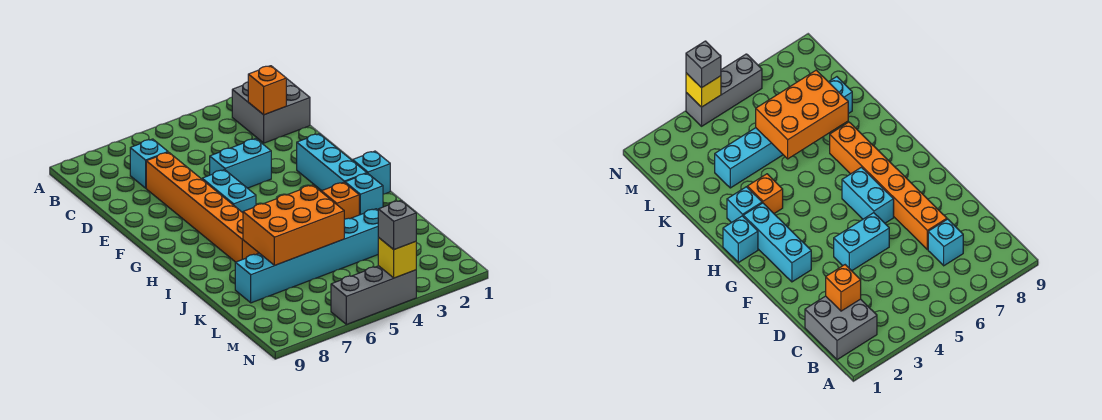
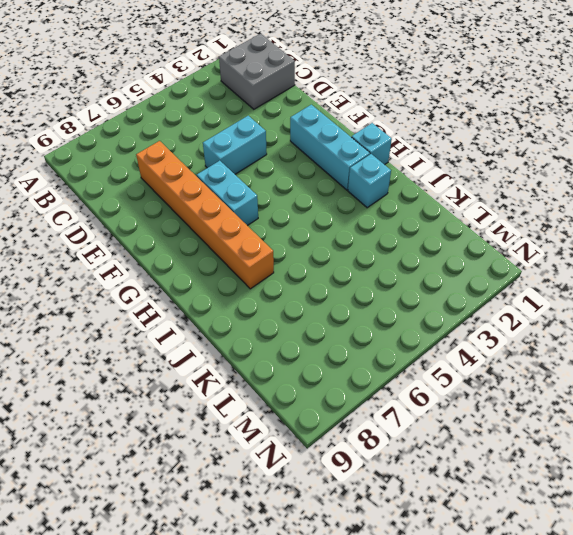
none -> cyan brick C7 level 1
none -> orange brick I3 level 1
none -> cyan brick K3:K8 level 1

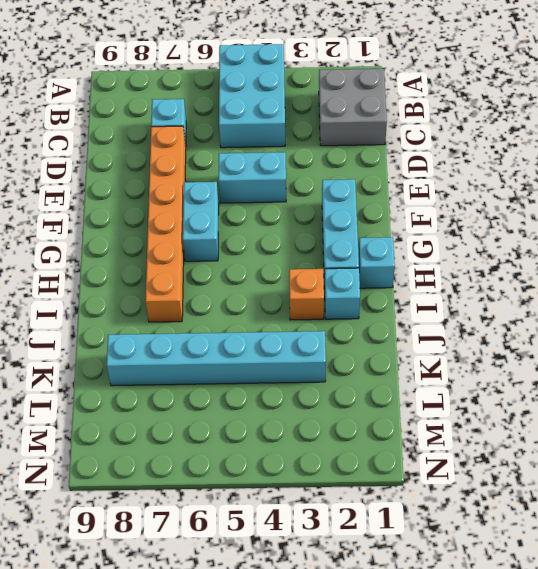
cyan brick A4:C5 level 1 -> none
none -> grey brick N4:N6 level 1
none -> orange brick C2 level 2
none -> orange brick J5:K7 level 2

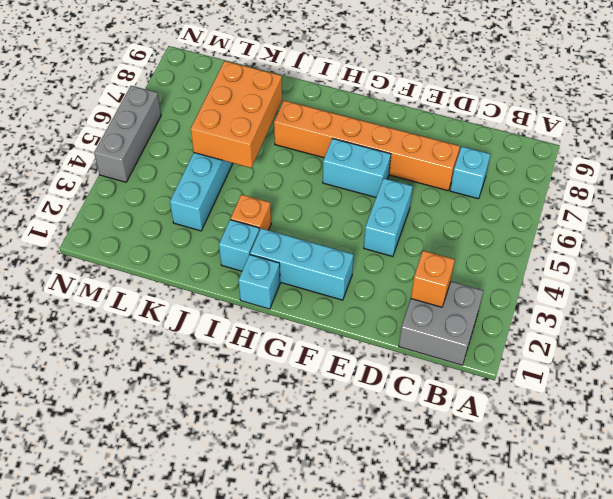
none -> yellow brick N4 level 2
none -> grey brick N4 level 3

